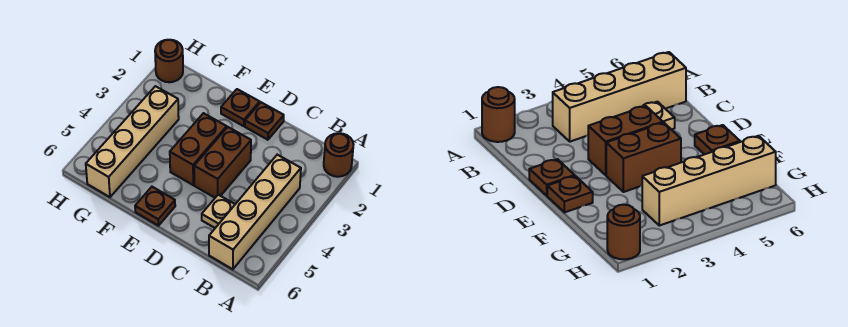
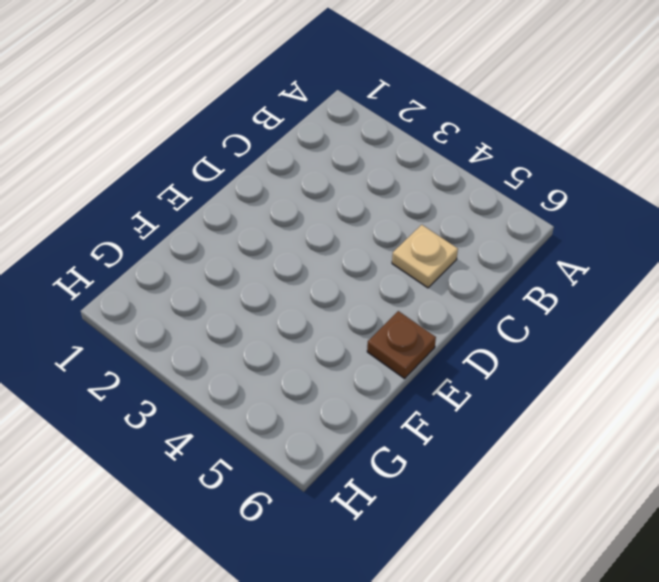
none -> brown round brick A1 level 1
none -> tan brick B3:B6 level 1

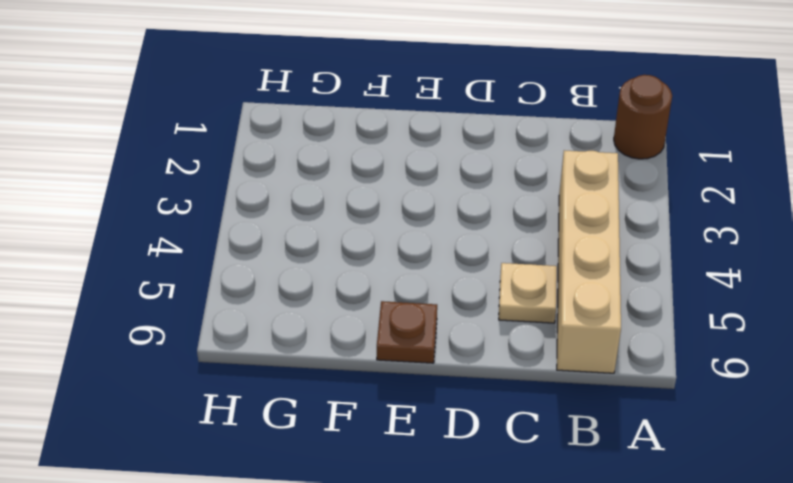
none -> brown plate D1 level 1
none -> brown brick D3:D4 level 1

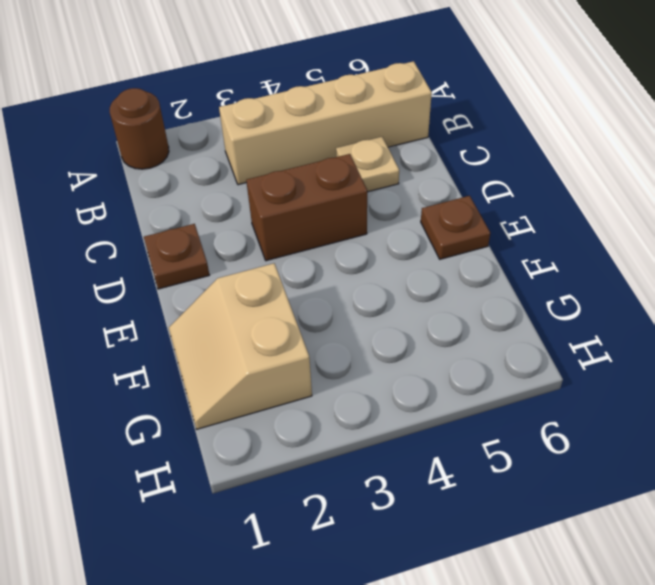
tan slope F1:G2 level 1 top 2 -> none
none -> brown plate E1 level 1
none -> brown brick E3:E4 level 1

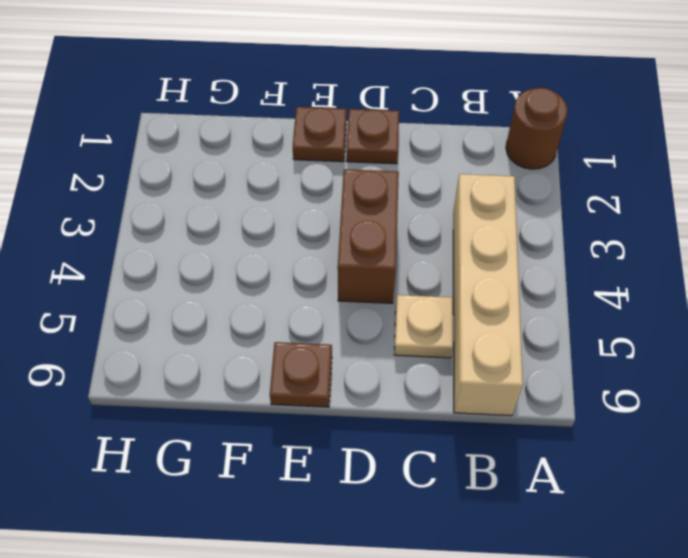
none -> brown brick E3:E4 level 1
none -> tan brick G3:G6 level 1

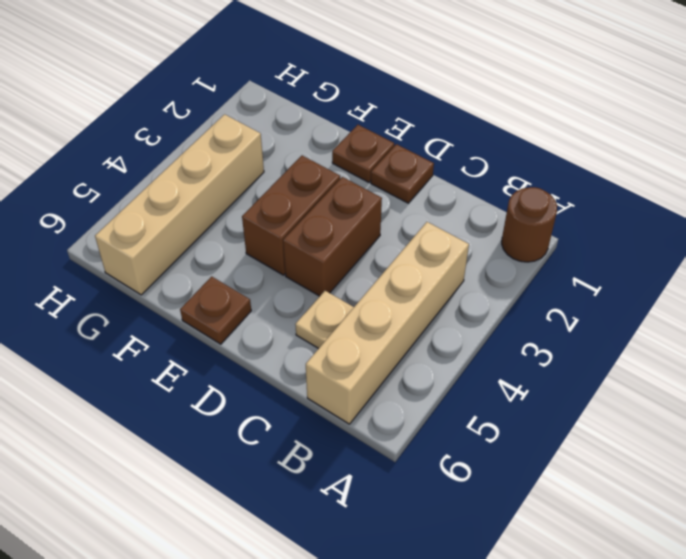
none -> brown round brick H1 level 1

